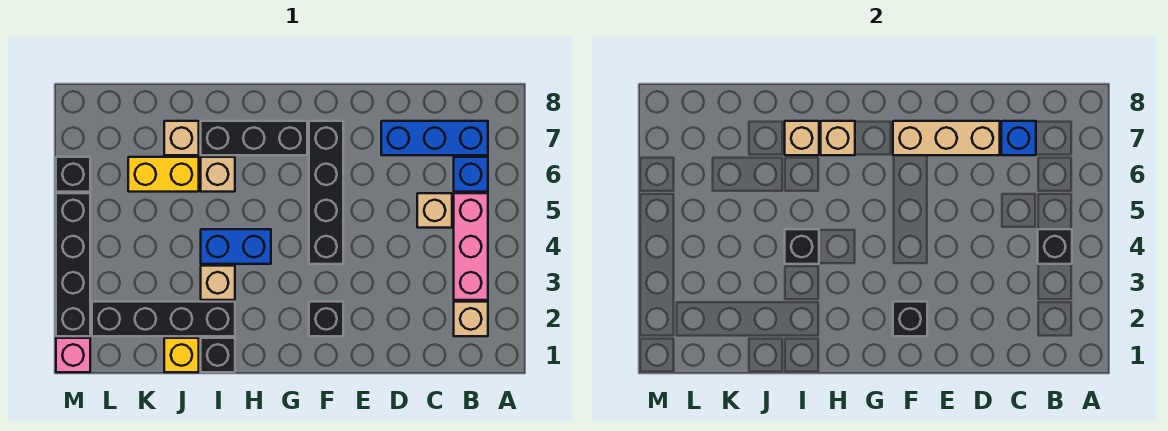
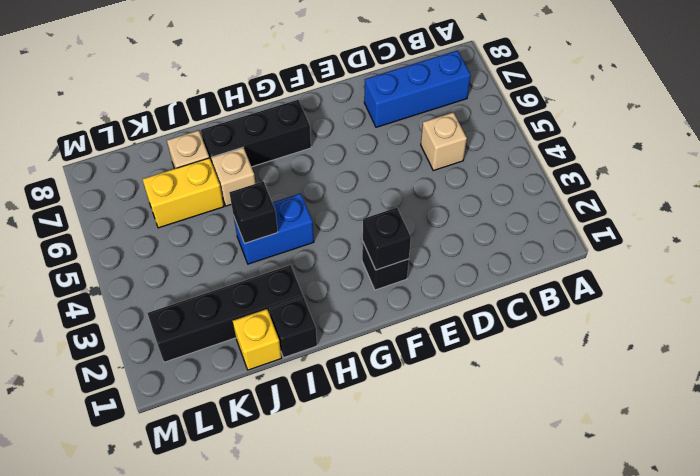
none -> tan brick B2 level 1
none -> pink brick B3:B5 level 1
none -> blue brick B6 level 1

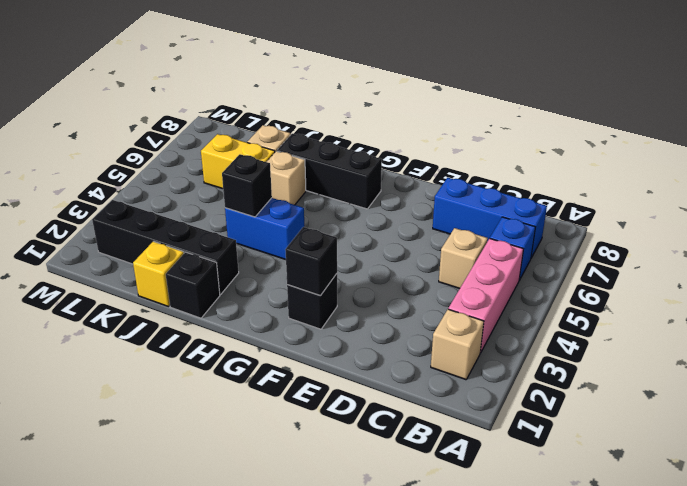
none -> black brick F4:F7 level 1
none -> tan brick I3 level 1
none -> pink brick M1 level 1

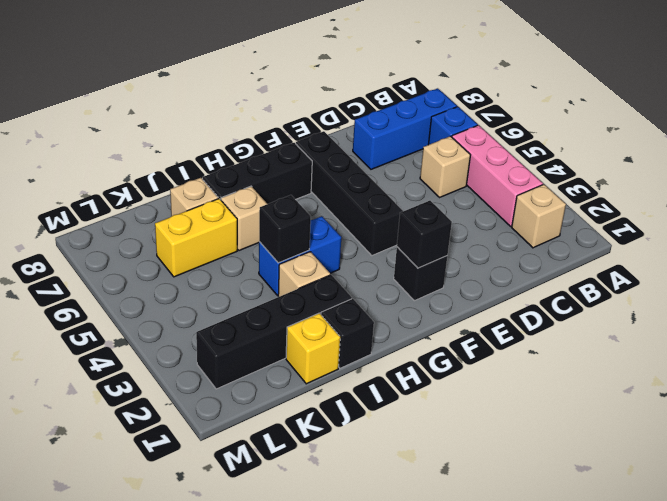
none -> pink brick M1 level 1
none -> black brick M2:M5 level 1
none -> black brick M6 level 1

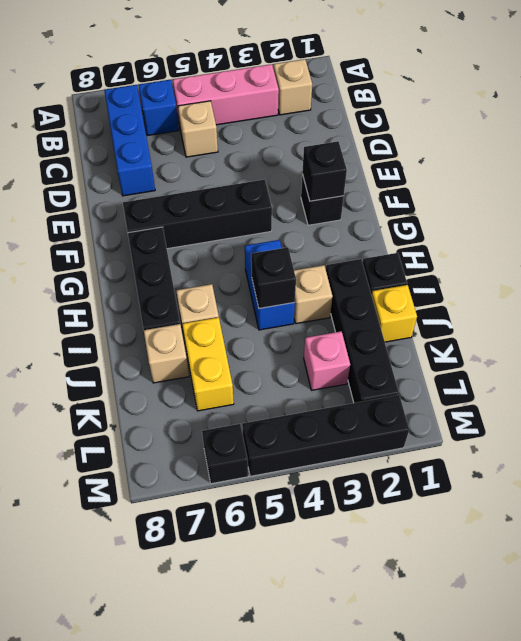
pink brick K3 level 1 -> pink brick M1 level 1
none -> black brick B4 level 2
none -> blue brick C7 level 2
none -> tan brick D7:F7 level 2

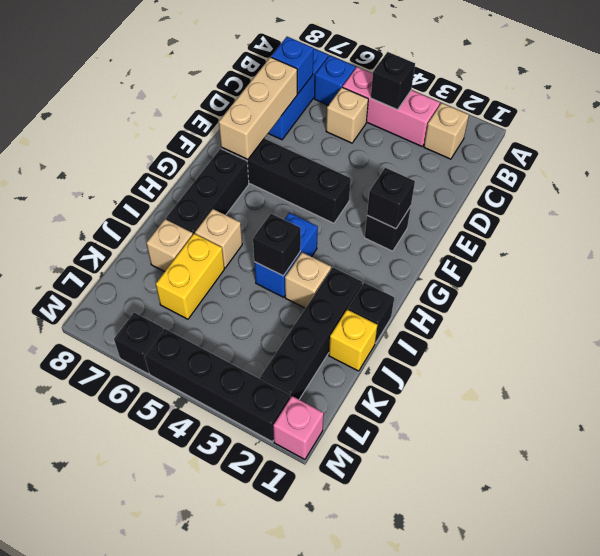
none -> tan brick H7 level 2
none -> tan brick I7 level 2

